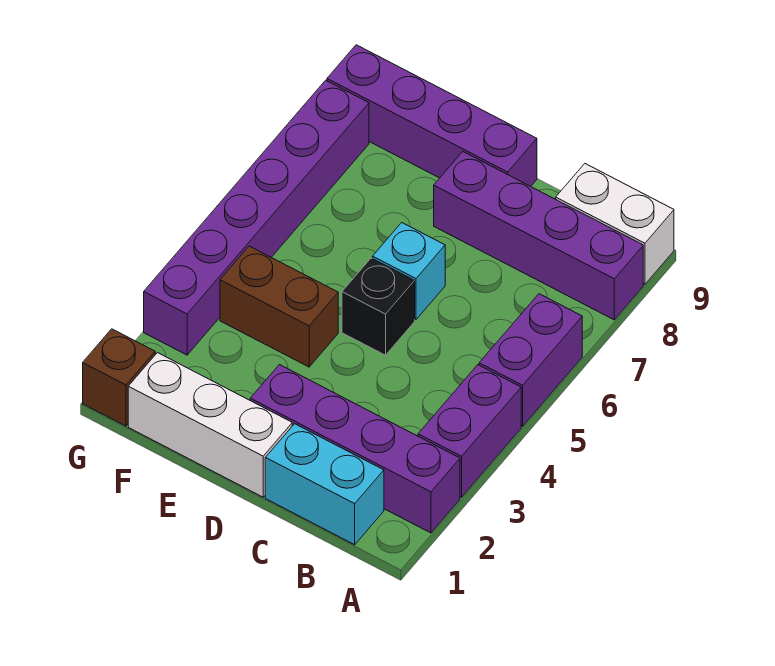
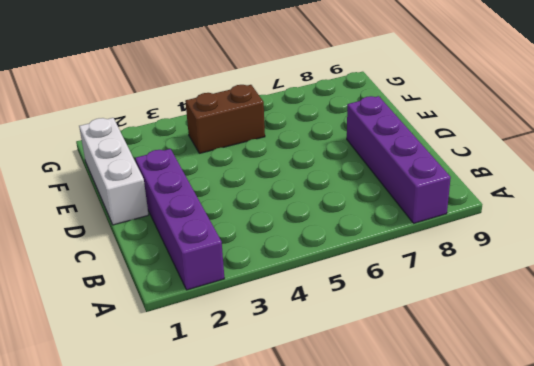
brown brick F4:F5 level 1 -> brown brick E4:F4 level 1
none -> purple brick A3:A4 level 1
none -> purple brick A5:A6 level 1
none -> white brick A9:B9 level 1

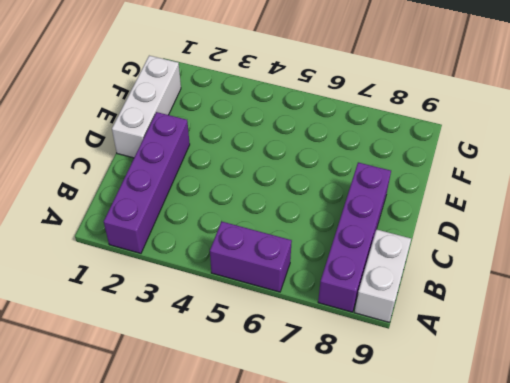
none -> purple brick A3:A4 level 1
none -> cyan brick B1:C1 level 1
none -> black brick D5 level 1

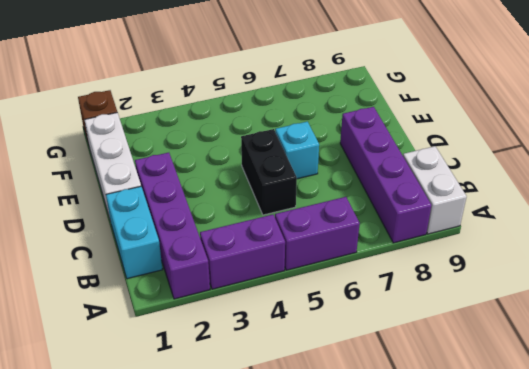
black brick C5:D5 level 1 -> black brick D5 level 1
none -> purple brick D9:G9 level 1
none -> brown brick E4:F4 level 1
none -> purple brick G3:G8 level 1

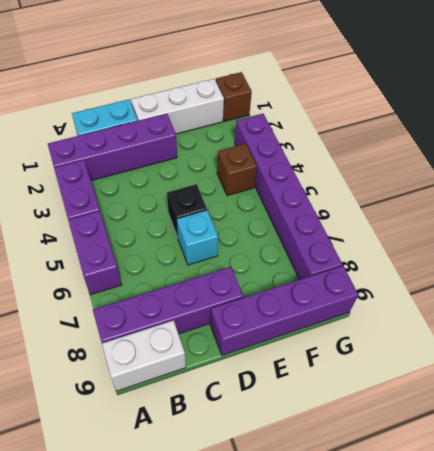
brown brick F4 level 1 -> brown brick E4:F4 level 1

